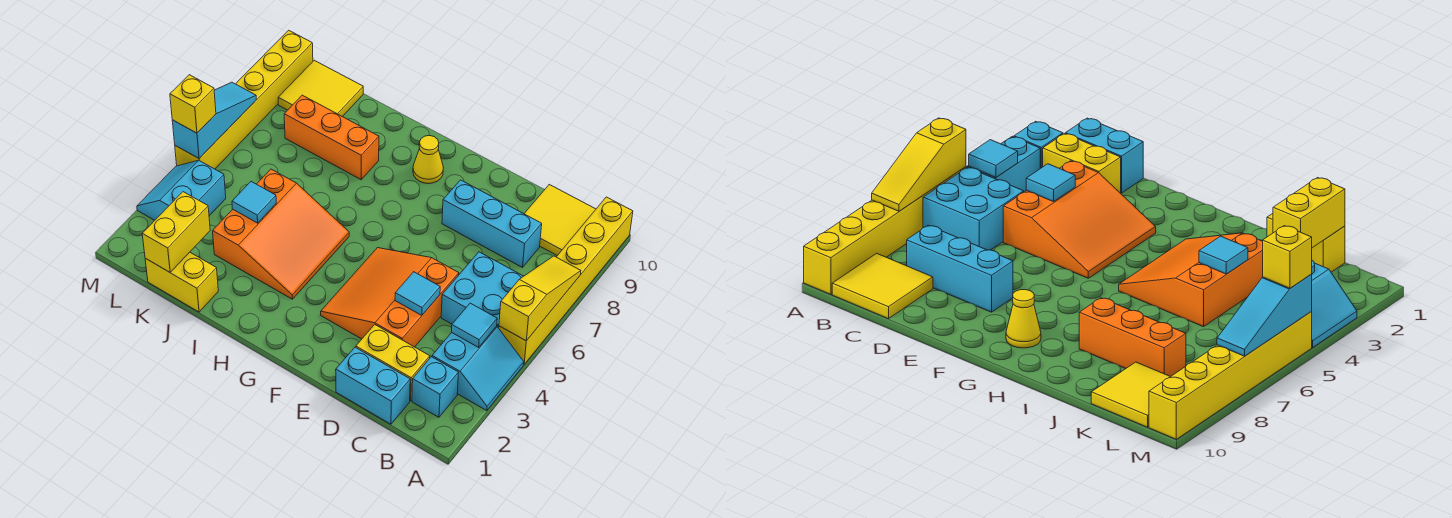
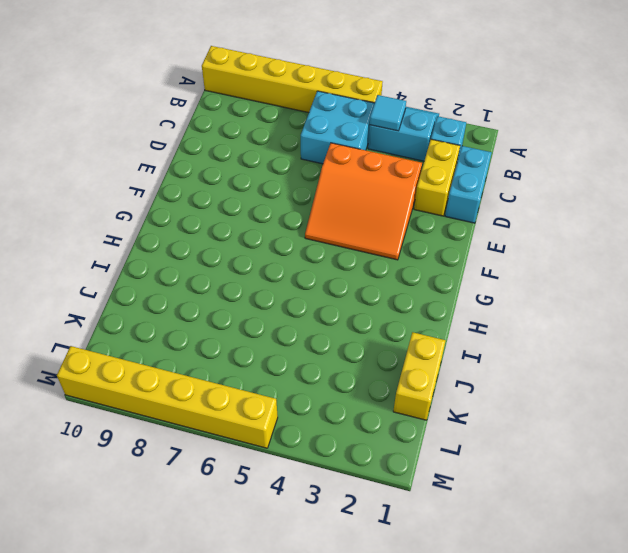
none -> yellow tile B9:C10 level 1
none -> cyan brick C8:E8 level 1
none -> yellow cone G9 level 1

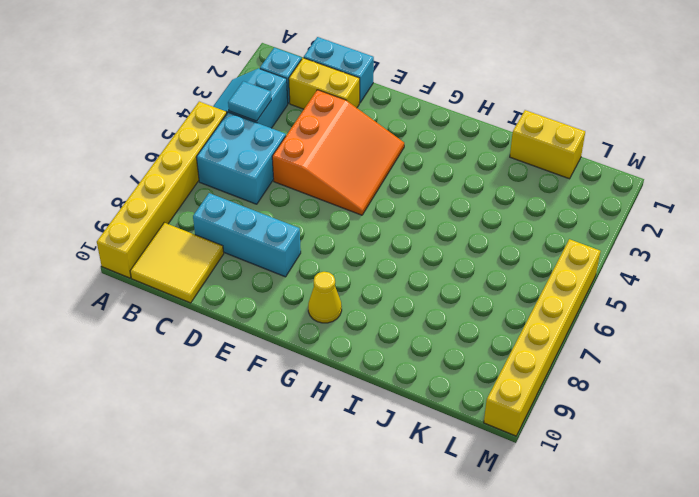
none -> orange slope H3:J5 level 1 top J
none -> orange brick I8:K8 level 1
none -> yellow tile K9:L10 level 1

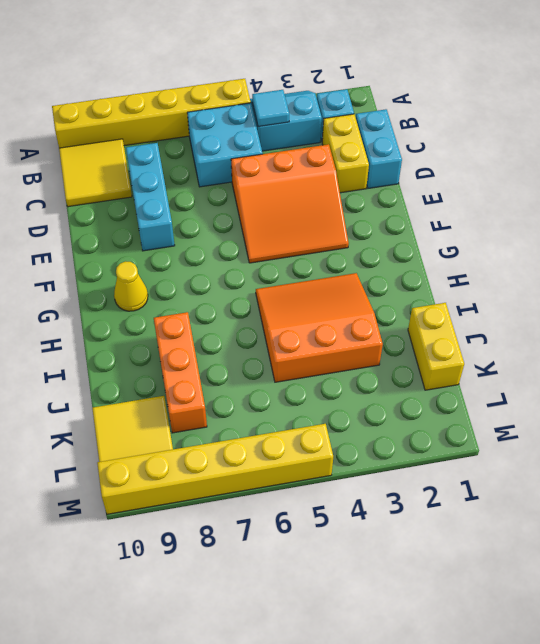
none -> cyan slope L3:M4 level 1 top L
none -> yellow slope A5:A7 level 2 top 5
none -> cyan tile D4 level 2

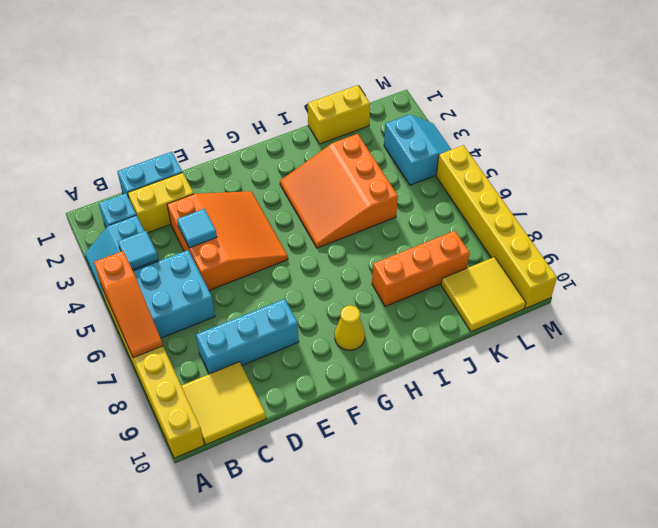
orange slope A5:A7 level 2 top 5 -> yellow slope A5:A7 level 2 top 5
none -> cyan tile J4 level 2
none -> yellow brick K1:K2 level 2
none -> cyan slope M5:M7 level 2 top 5

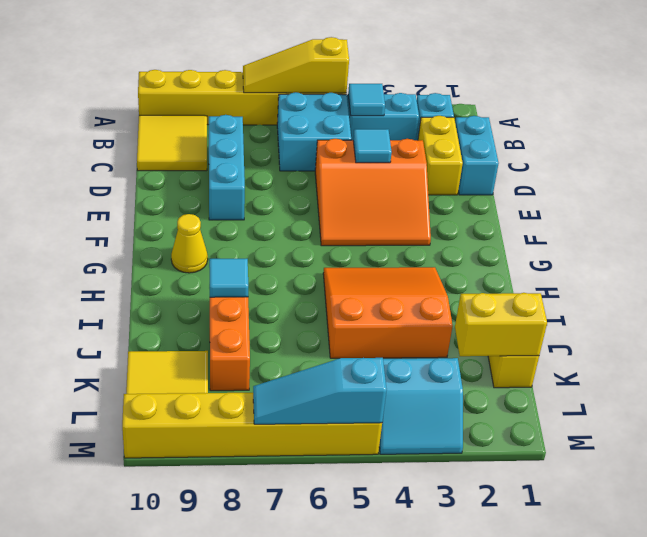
cyan tile I8 level 2 -> cyan tile J4 level 2
none -> yellow brick M5 level 3

